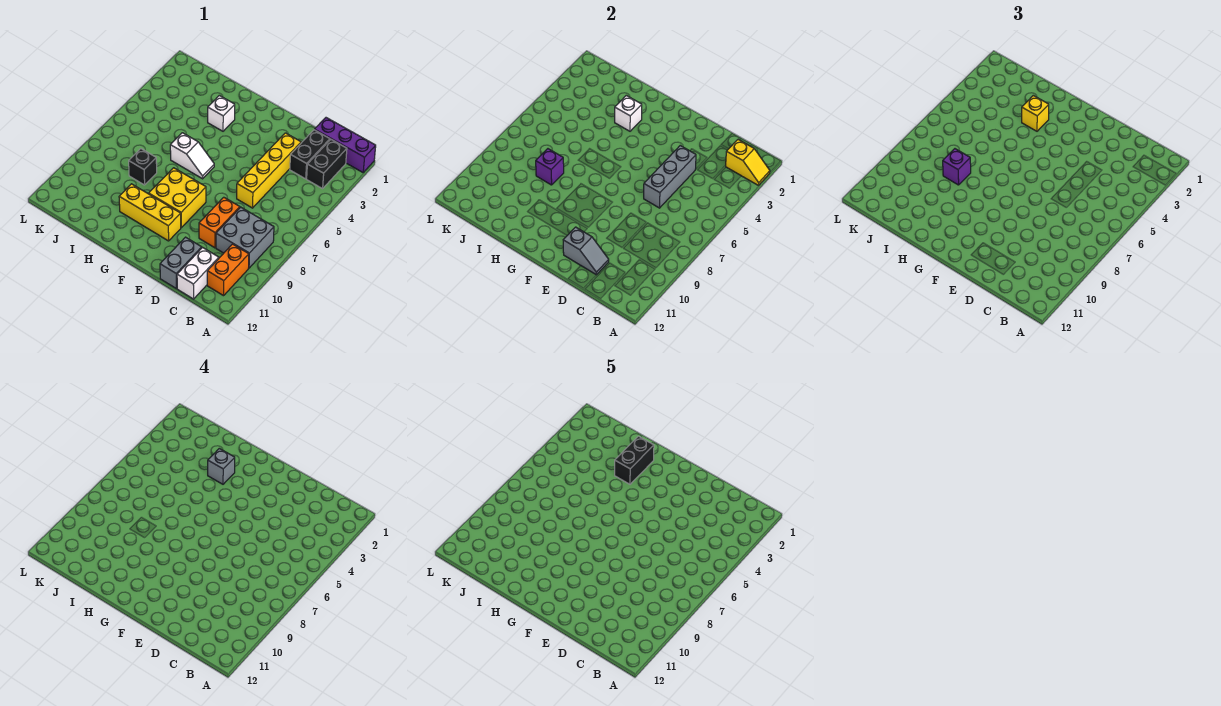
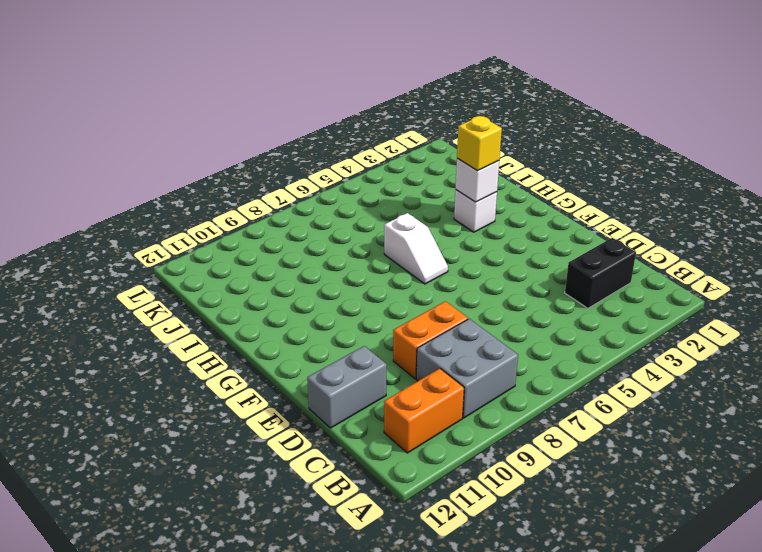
none -> purple brick A1:C1 level 1
none -> black brick B2:B3 level 1
none -> white brick C11:C12 level 1

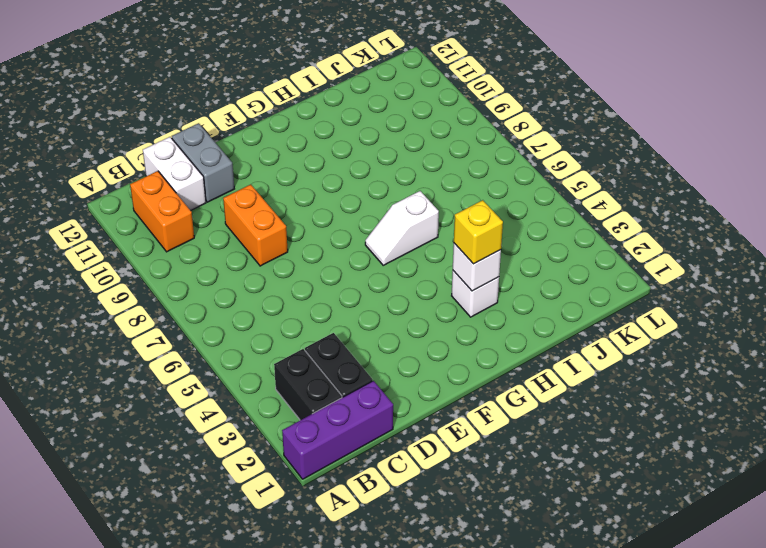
none -> grey brick B8:C9 level 1
none -> yellow brick D3:D6 level 1
none -> yellow brick F8:G9 level 1

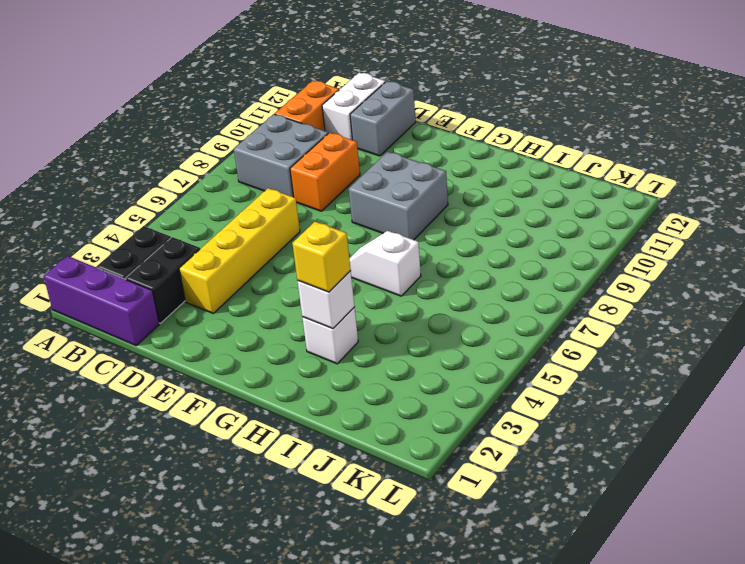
grey brick F8:G9 level 1 -> yellow brick F8:G9 level 1
none -> yellow brick F10:H10 level 1
none -> black brick I8 level 1
none -> yellow slope A2:B2 level 2 top B

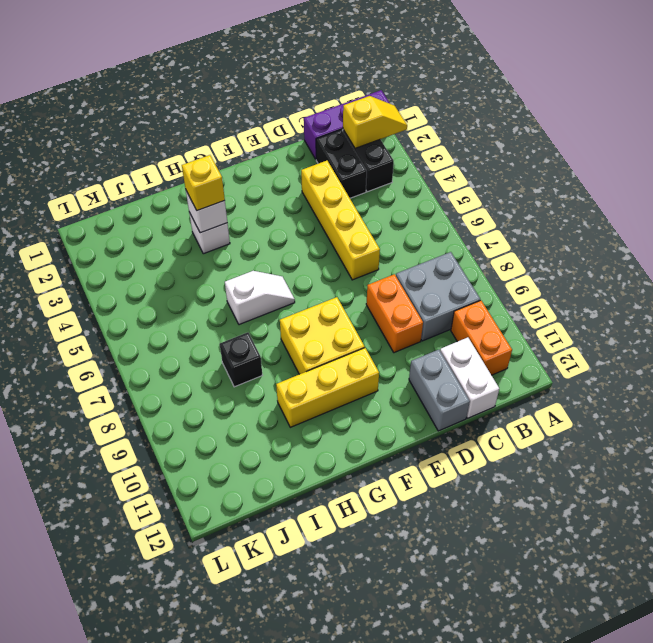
none -> grey brick D4:D6 level 2
none -> grey slope D11:E11 level 2 top E
none -> purple brick I8 level 2

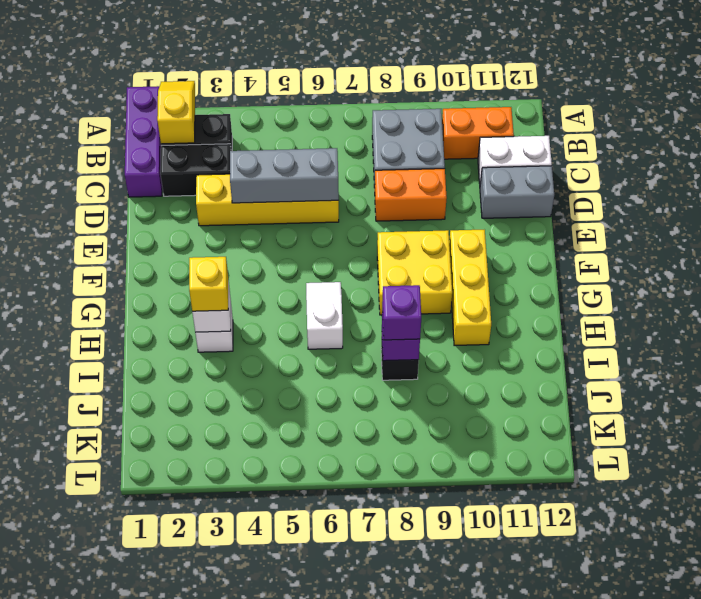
none -> grey slope D11:E11 level 2 top E
none -> grey brick H3 level 4
none -> black brick H2:H3 level 5

